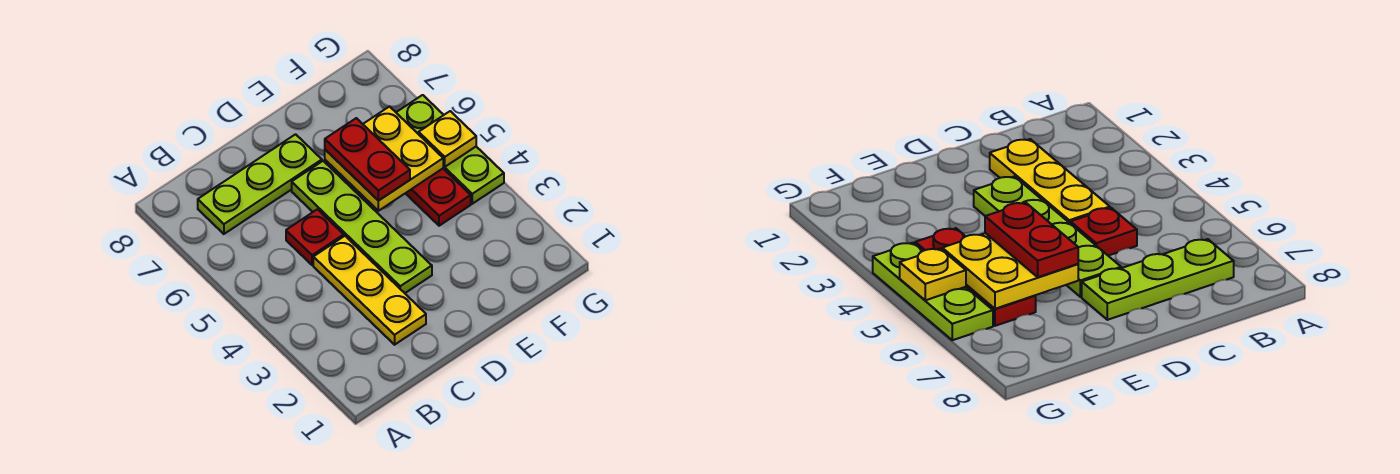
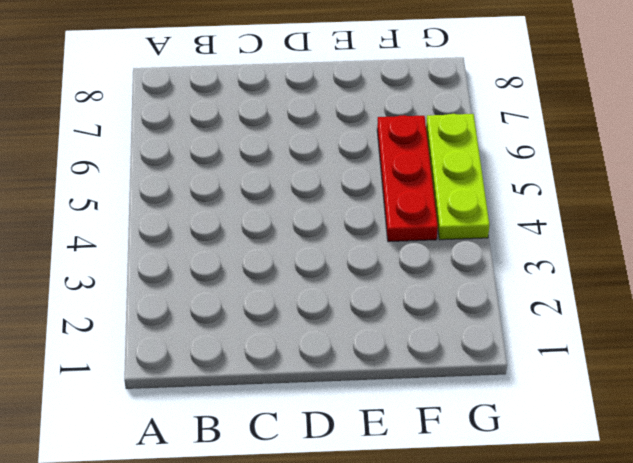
none -> lime plate B7:D7 level 1
none -> yellow plate C2:C4 level 1

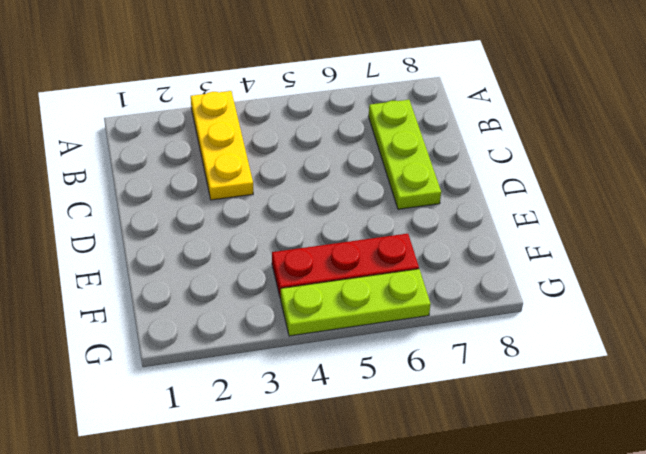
yellow plate A3:C3 level 1 -> yellow plate C2:C4 level 1
none -> red plate C5 level 1
none -> lime plate D3:D6 level 1

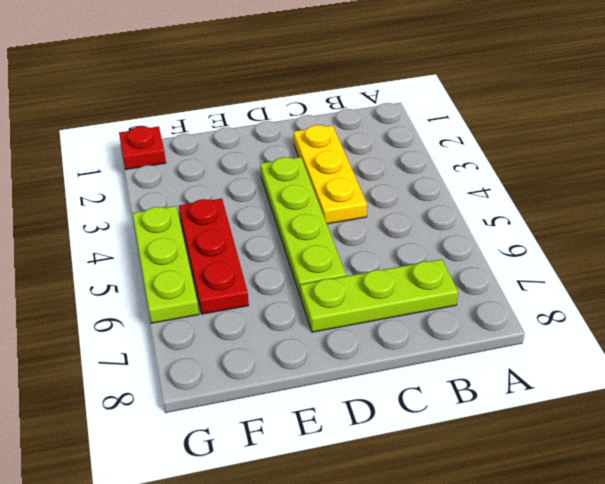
red plate G1 level 1 -> red plate C5 level 1
none -> yellow plate E5:F6 level 2
none -> yellow plate G5 level 2

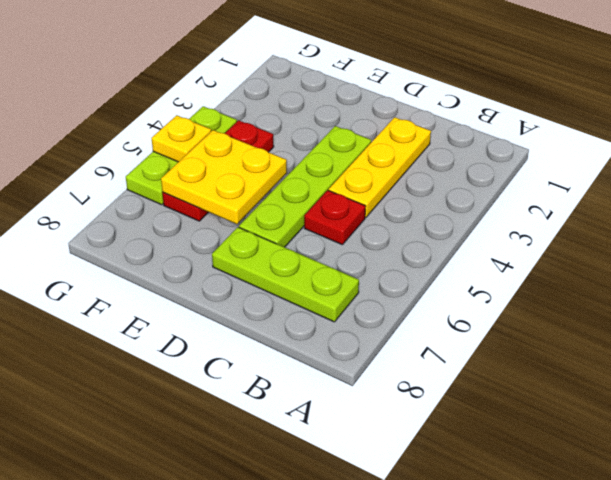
none -> red plate E5:E6 level 3

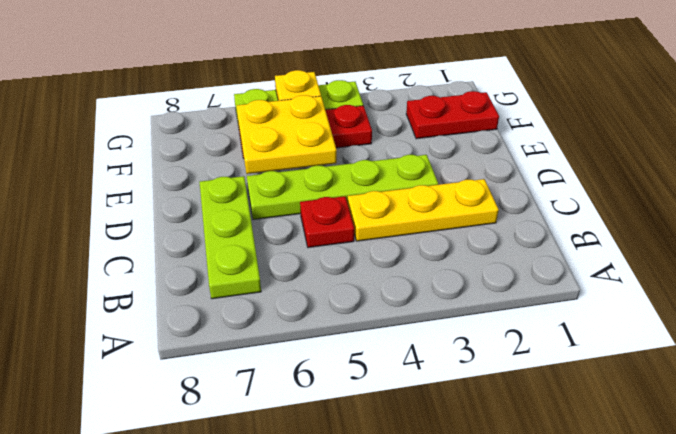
red plate F1:F2 level 1 -> red plate E5:E6 level 3

